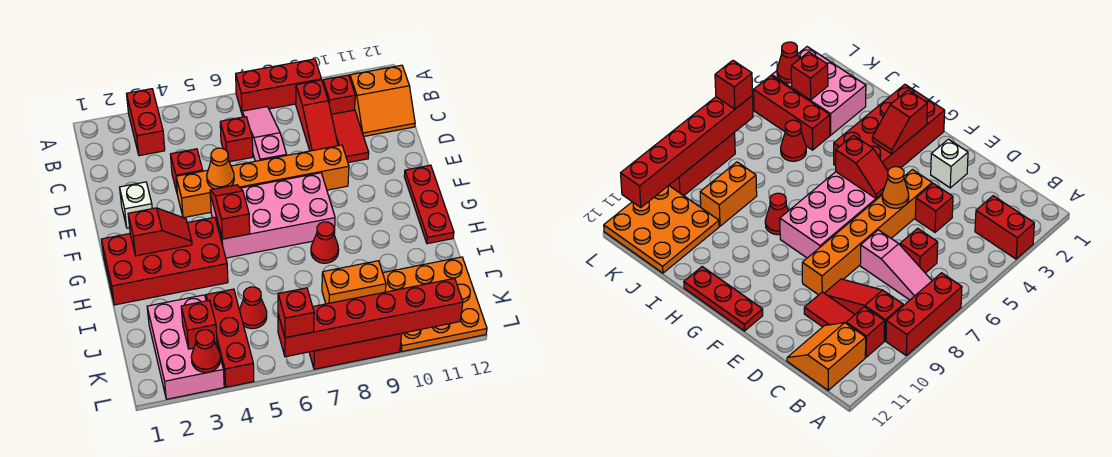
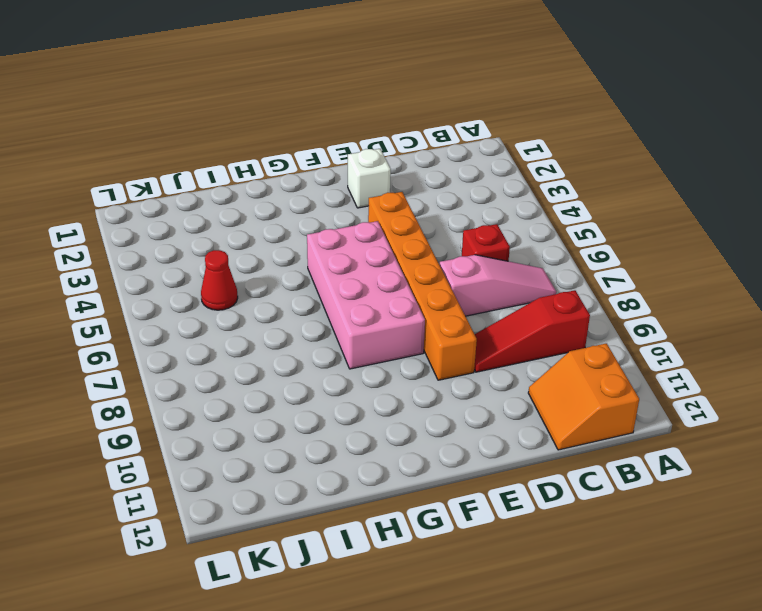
none -> red brick A3:B3 level 1
none -> red brick A7:A9 level 1
none -> red brick B10 level 1

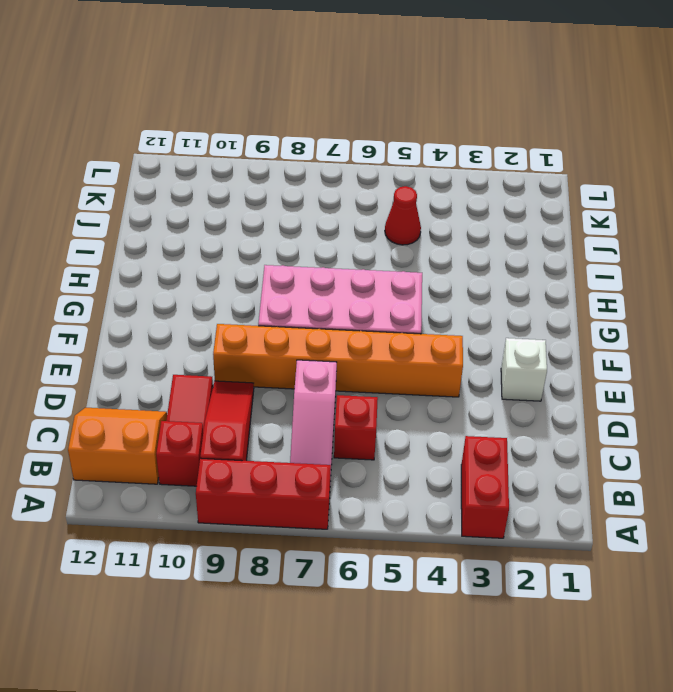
none -> red brick D4 level 1
none -> red plate F12:H12 level 1
none -> red brick G1:H4 level 1

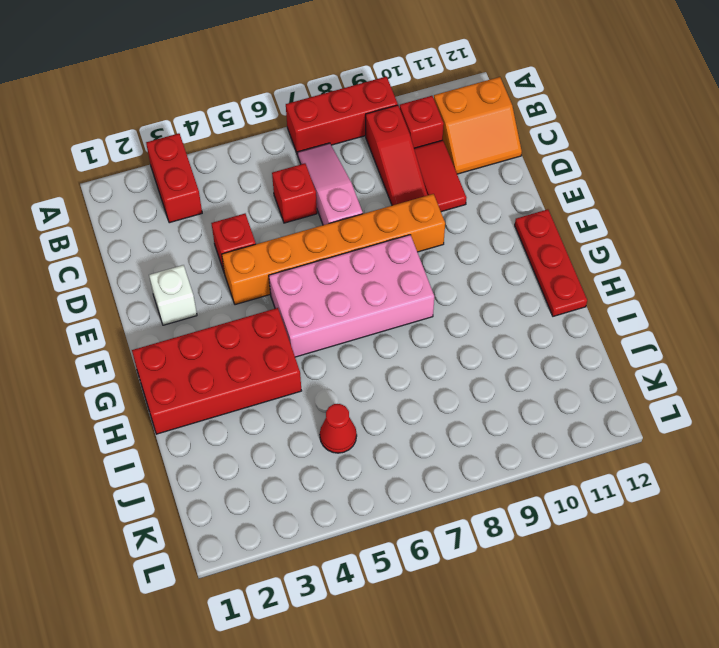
none -> red cone H8 level 1
none -> pink brick J2:L3 level 1
none -> red brick J4:L4 level 1

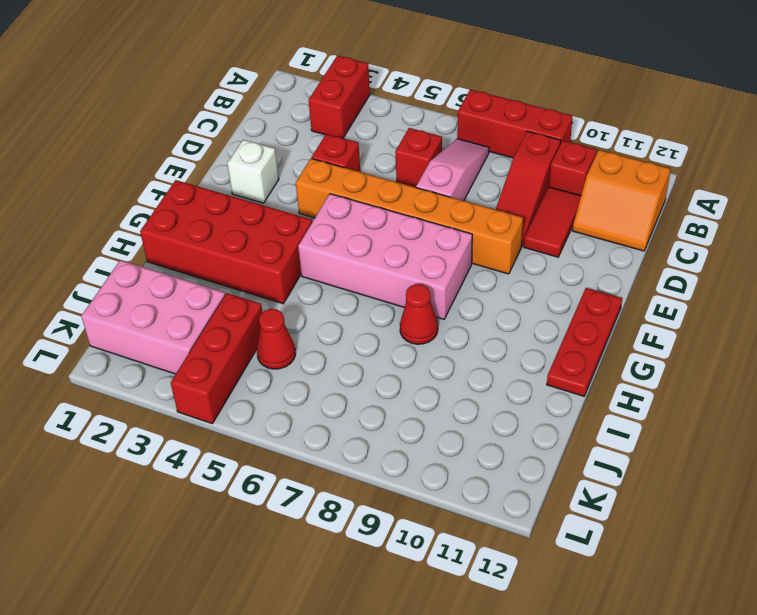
pink brick J1:K3 level 1 -> pink brick J2:L3 level 1
none -> orange brick J8:J9 level 1
none -> orange plate J10:L12 level 1
none -> red brick L7:L9 level 1

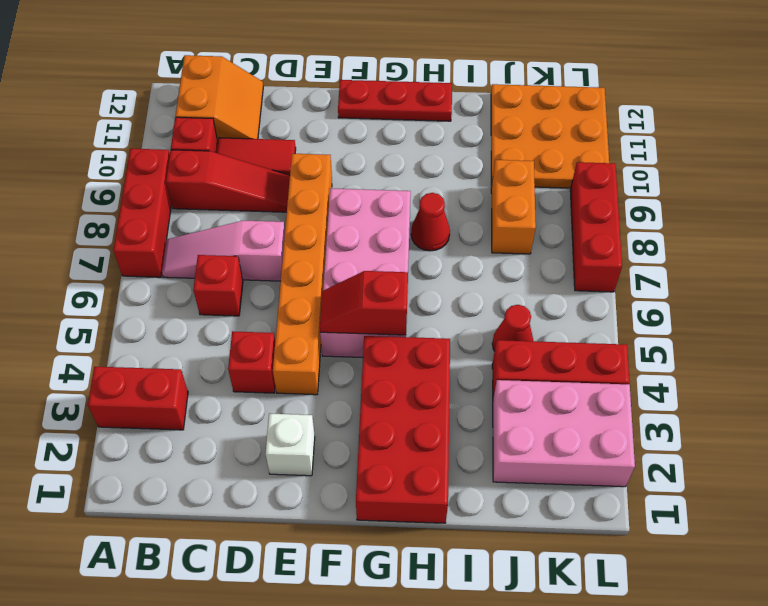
none -> orange cone E5 level 2
none -> red slope G2:G3 level 2 top 2
none -> red brick K3 level 2

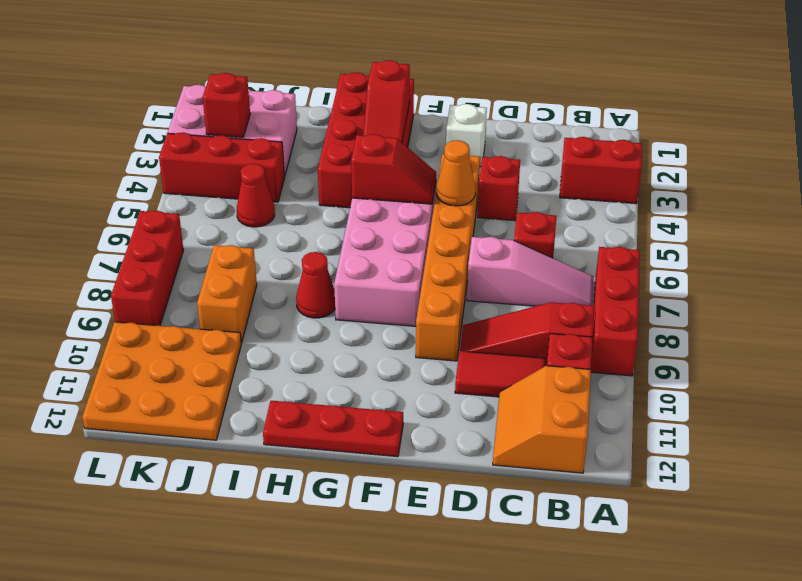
none -> red cone L3 level 2
none -> red brick L6:L11 level 2
none -> red brick L6 level 3

